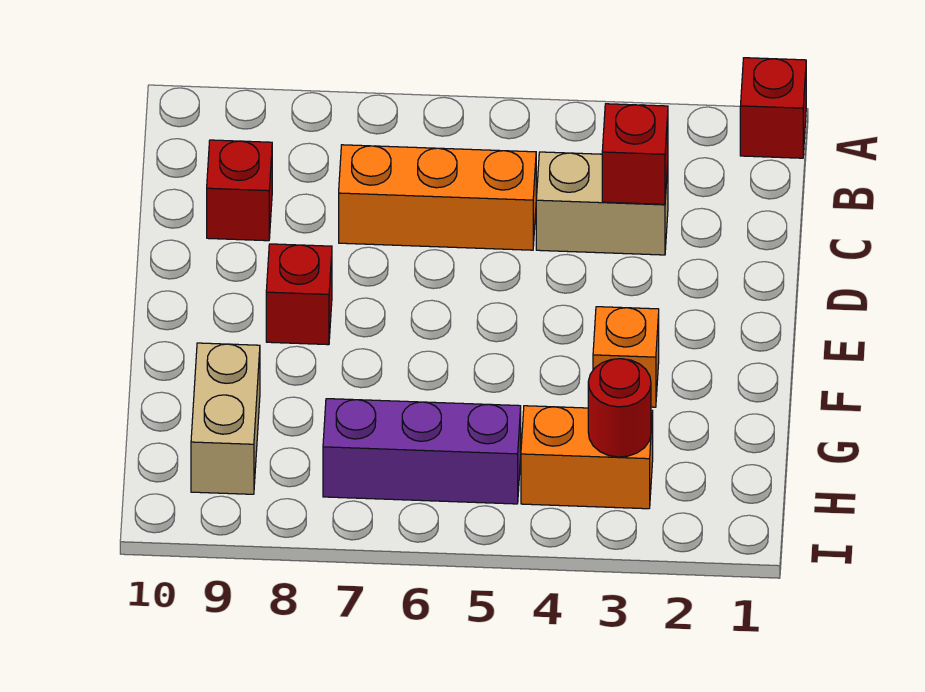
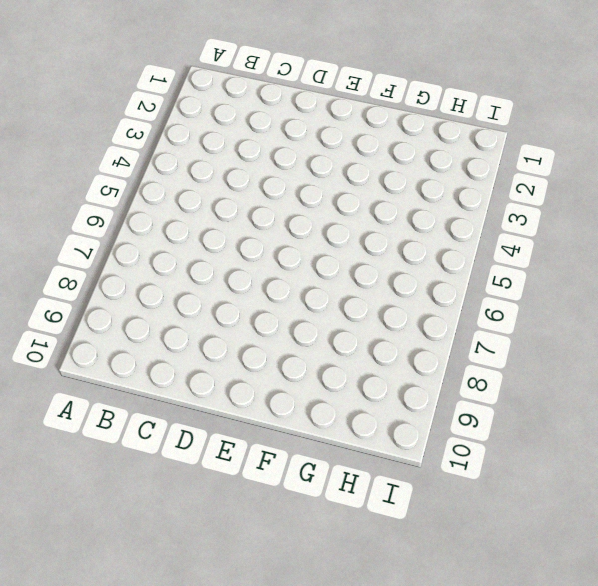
none -> red brick A1 level 1
none -> tan brick C3:C4 level 1

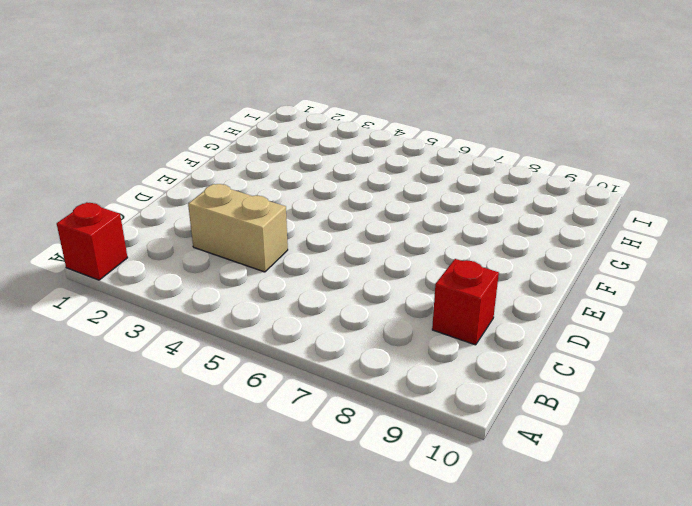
none -> orange brick C5:C7 level 1
none -> red brick E8 level 1

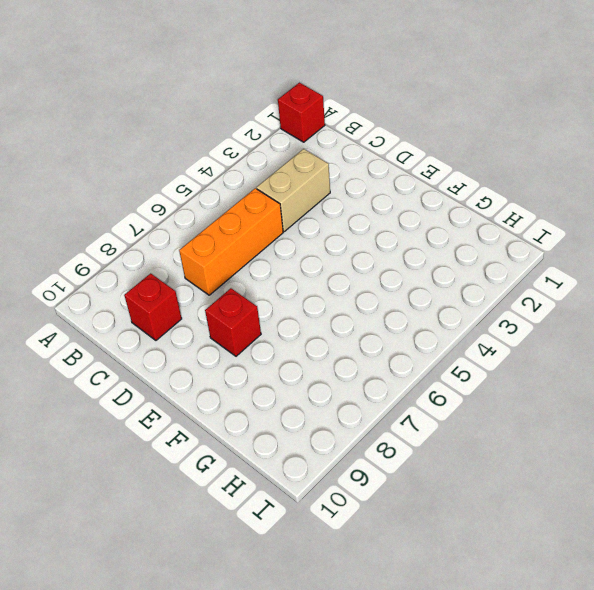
none -> orange brick F3 level 1
none -> tan brick G9:H9 level 1

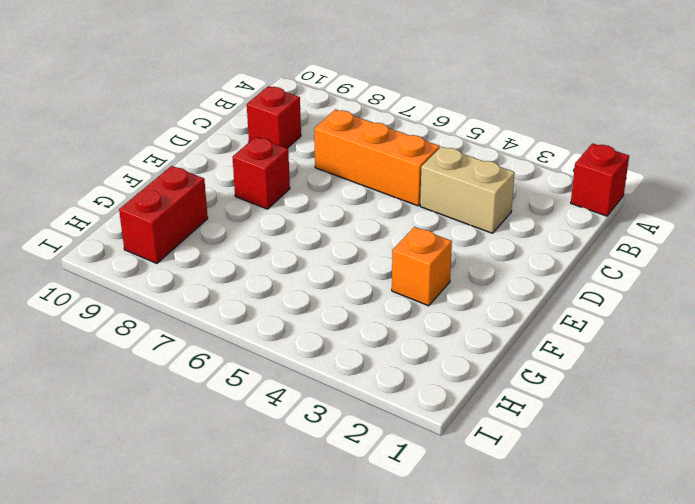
red brick G9:H9 level 1 -> tan brick G9:H9 level 1
none -> orange brick H3:H4 level 1
none -> purple brick H5:H7 level 1

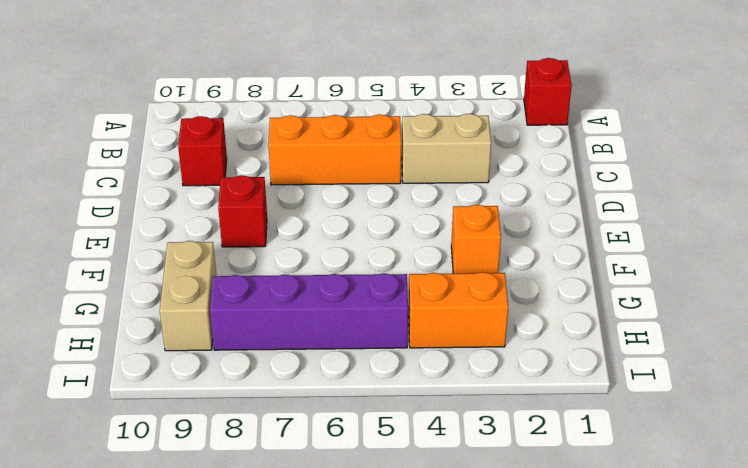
purple brick H5:H8 level 1 -> purple brick H5:H7 level 1
none -> red brick C3 level 2
none -> red round brick H3 level 2

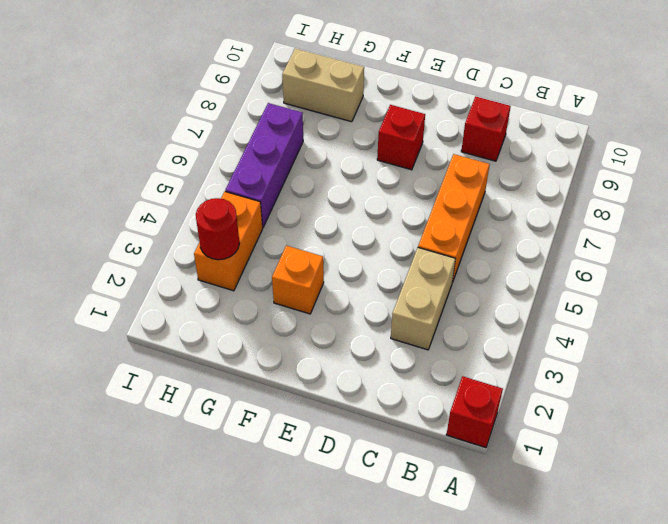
none -> red brick C3 level 2

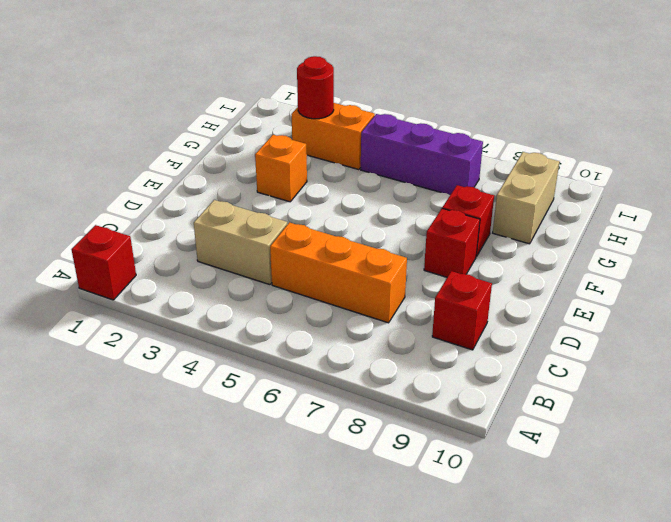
red brick F8 level 1 -> red brick C3 level 2

